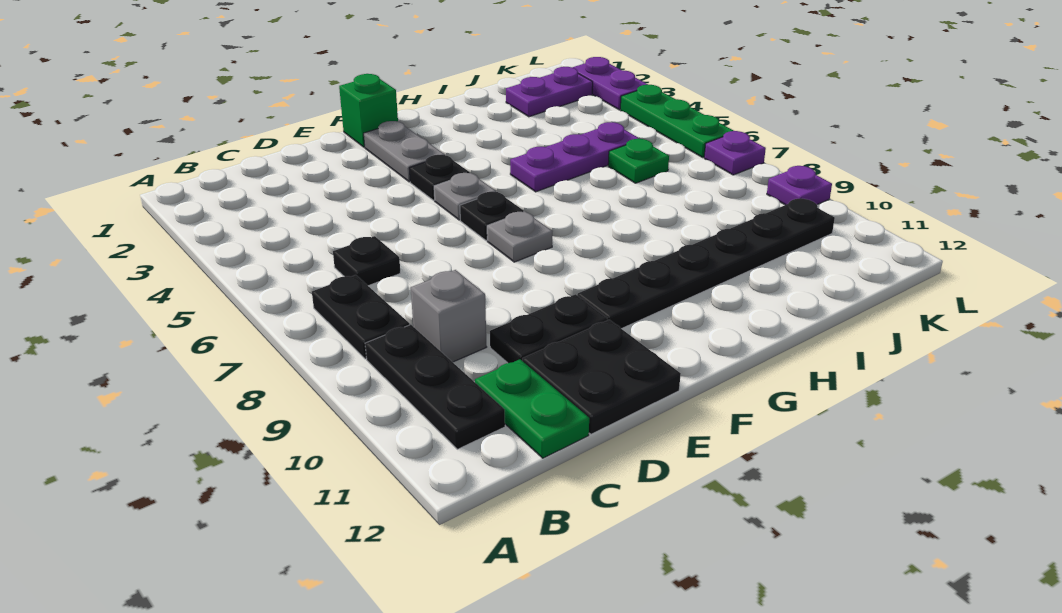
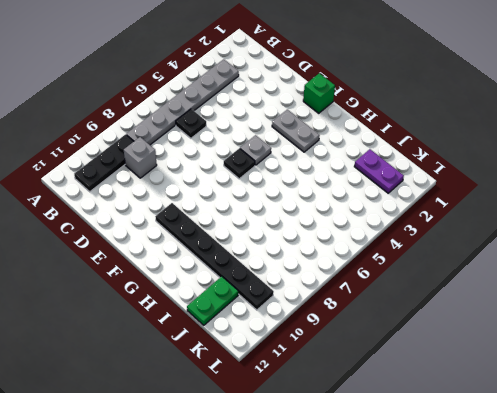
grey plate B3:B8 level 1 -> black plate B7:B8 level 1
grey plate F3:G3 level 1 -> grey plate F2:F3 level 1
green plate J11:J12 level 1 -> green plate C11:C12 level 1
none -> black plate D10:E10 level 1
none -> black plate D11:E12 level 1
none -> black plate F4 level 1

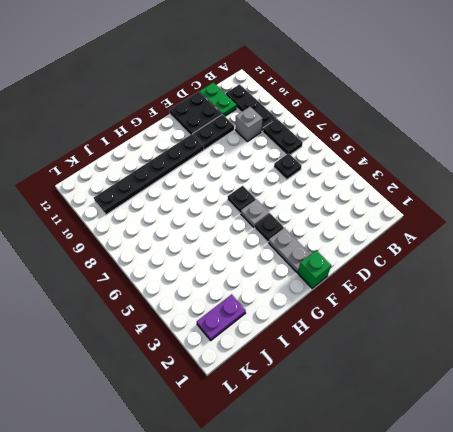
none -> grey plate F7 level 1
none -> purple plate H5:J5 level 1
none -> green plate J6 level 1

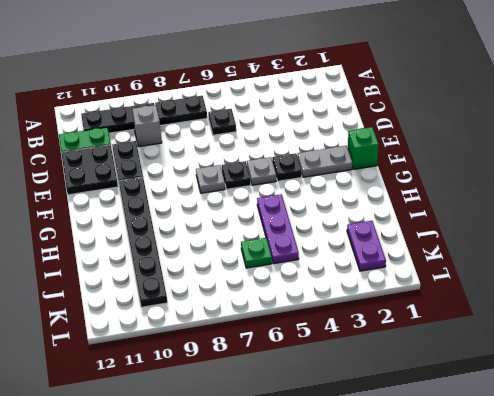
none -> purple plate L2:L3 level 1
none -> green plate L4:L6 level 1
none -> purple plate L7 level 1

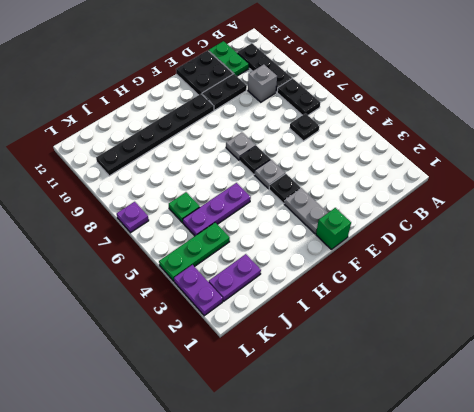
green plate J4:L4 level 1 -> green plate L4:L6 level 1
none -> purple plate L9 level 1

